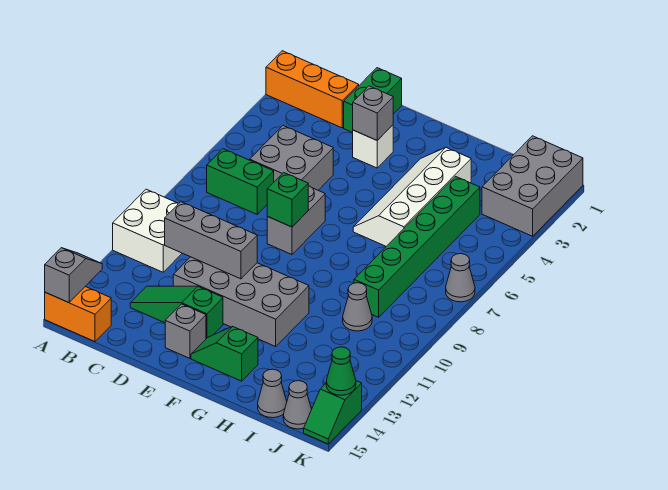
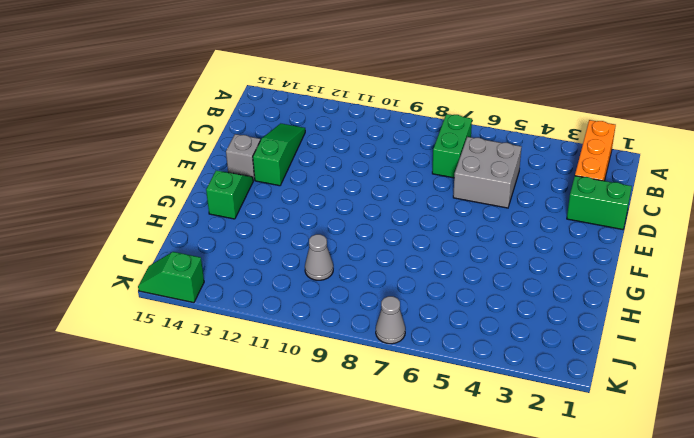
none -> white brick A10:B11 level 1
none -> orange brick A15:B15 level 1
none -> grey brick D11:G12 level 1

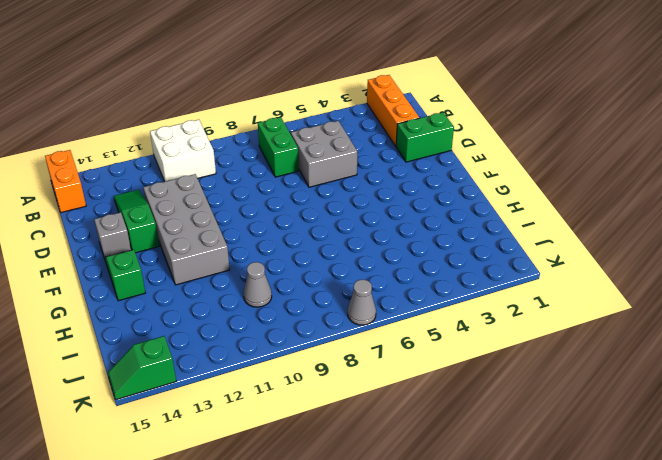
none -> white brick E3 level 1
none -> grey brick E7:E8 level 1
none -> white slope G3:H6 level 1 top H

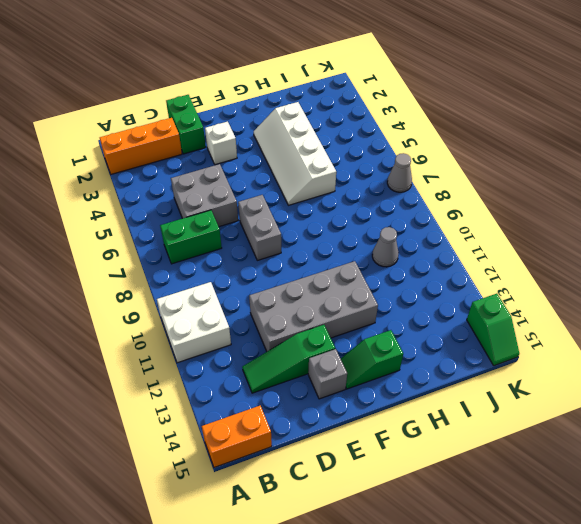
none -> green brick I4:I9 level 1
none -> grey cone I15 level 1
none -> grey brick J1:K3 level 1

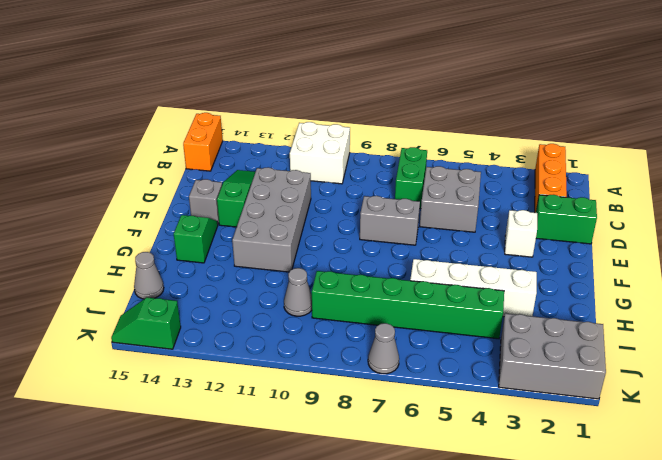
none -> grey cone J15 level 1
none -> grey slope A14:A15 level 2 top 15
none -> grey brick C11:E11 level 2

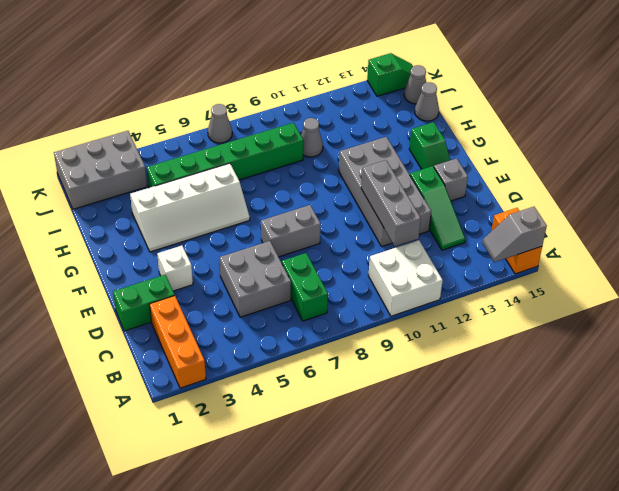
none -> grey brick E3 level 2
none -> green brick E8 level 2
none -> green cone K14 level 2

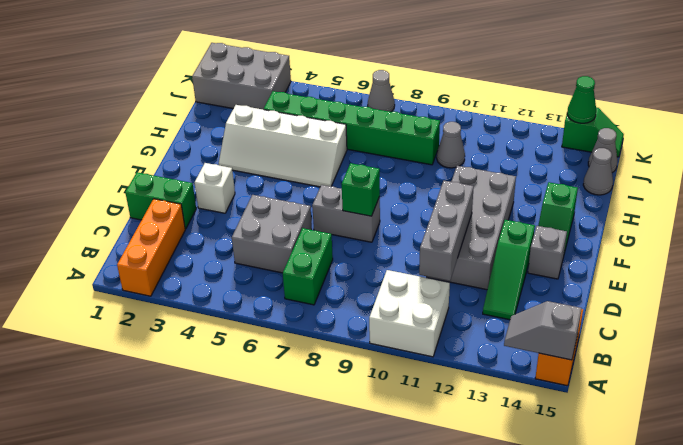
none -> grey brick E3 level 2

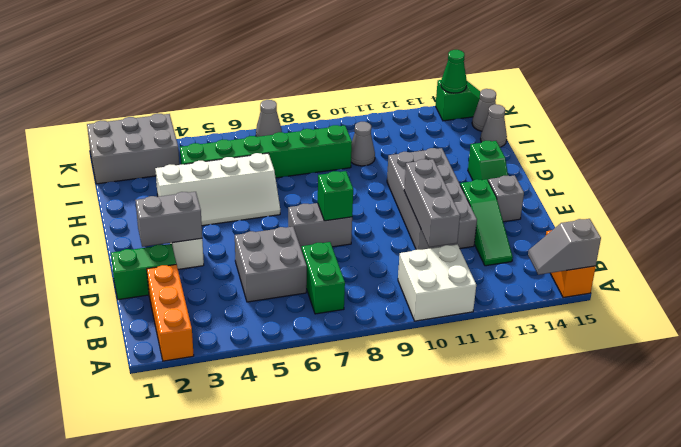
grey brick E2:E3 level 2 -> grey brick E3 level 2

